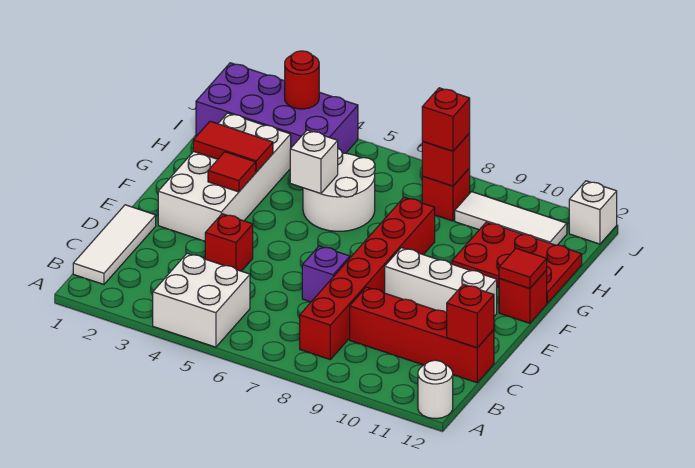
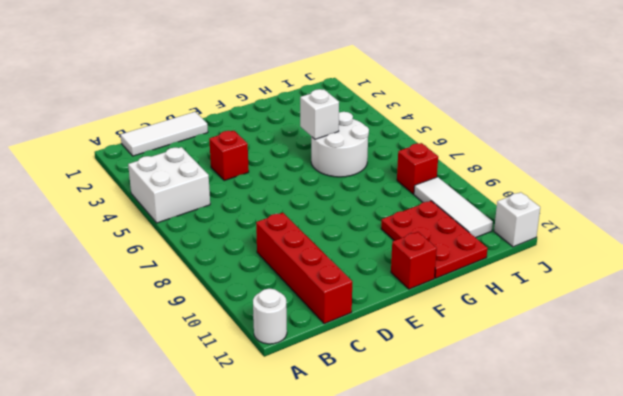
none -> red brick B8:G8 level 1
none -> purple brick D7 level 1
none -> white brick E2:H3 level 1

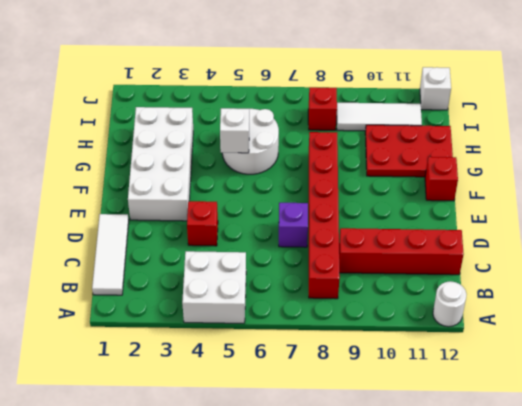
none -> white brick E9:E11 level 1
none -> purple brick I1:J4 level 1
none -> red brick C12 level 2

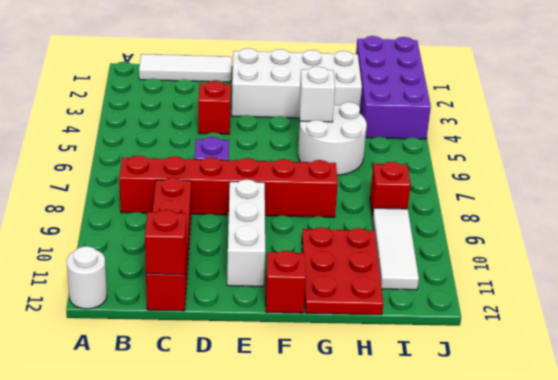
none -> white brick A4:B5 level 1
none -> white brick J12 level 1
none -> red tile F3 level 2

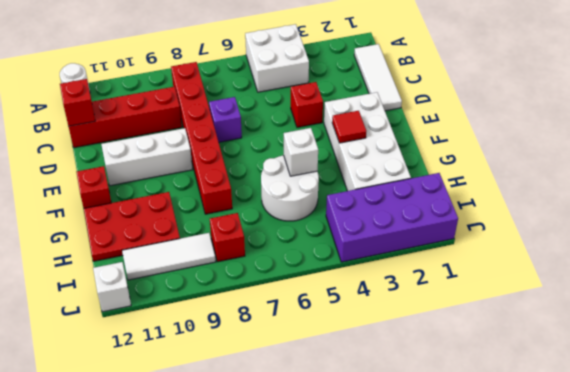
none -> red tile F12 level 2
none -> red tile G2:G3 level 2
none -> red brick I8 level 2

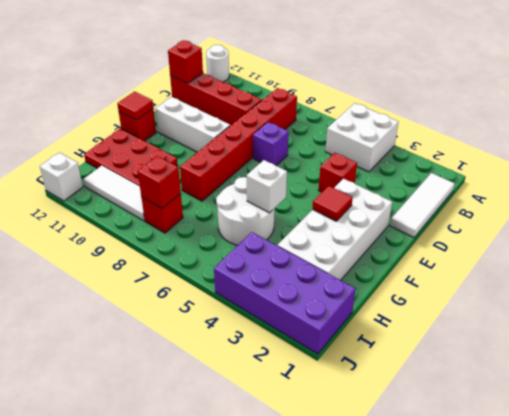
none -> red tile G2:G3 level 2
none -> red round brick J3 level 2
none -> red brick I8 level 3

